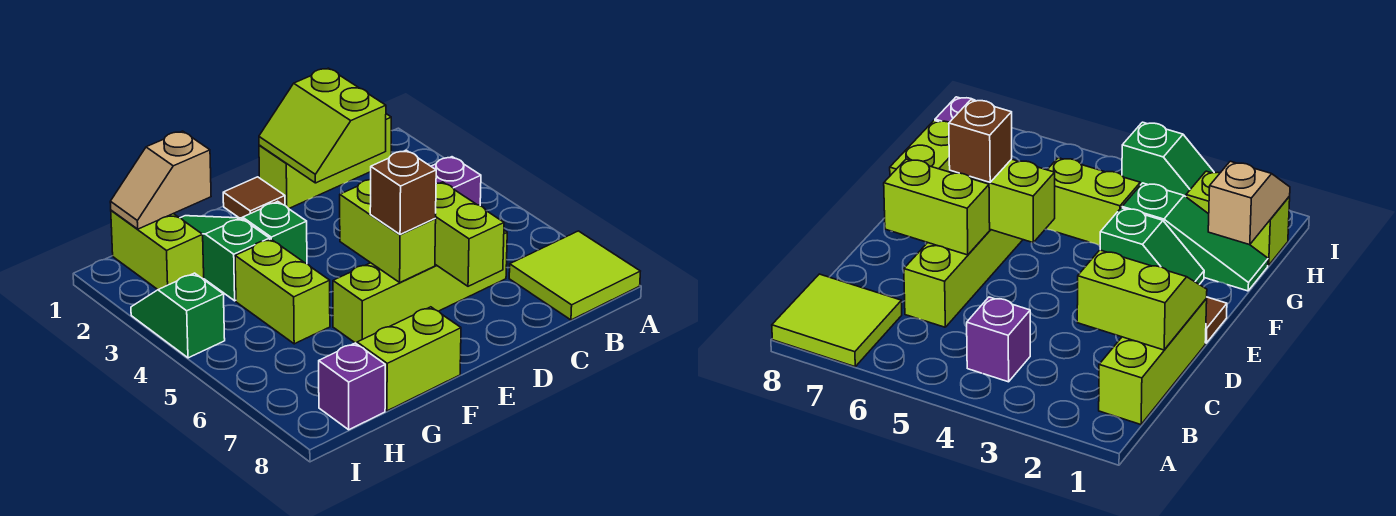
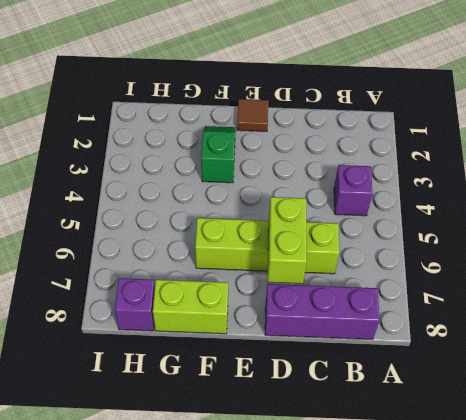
purple brick B8:D8 level 1 -> lime tile A7:B8 level 1
none -> lime brick B1:D1 level 1
none -> green slope G1:G3 level 1 top 3
none -> lime brick G4:G5 level 1

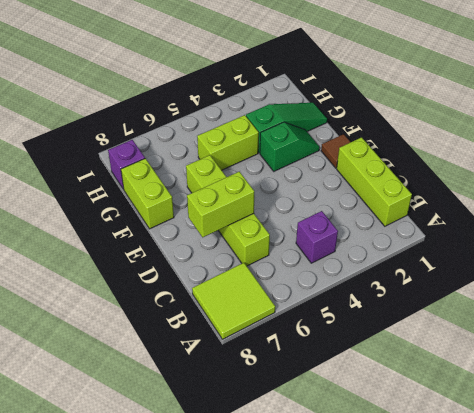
none -> lime brick H1:H2 level 1
none -> green slope I3:I4 level 1 top 4
none -> lime slope C1:D2 level 2 top C

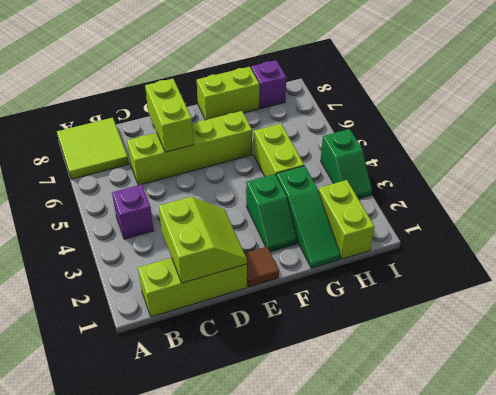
none -> lime brick E5:E6 level 2
none -> tan slope G1:H1 level 2 top G
none -> brown brick E6 level 3

